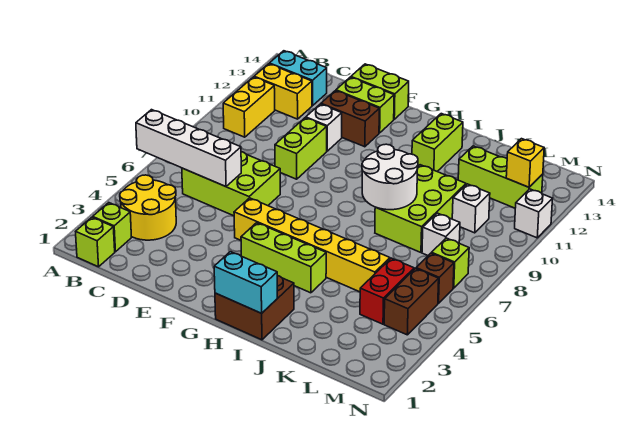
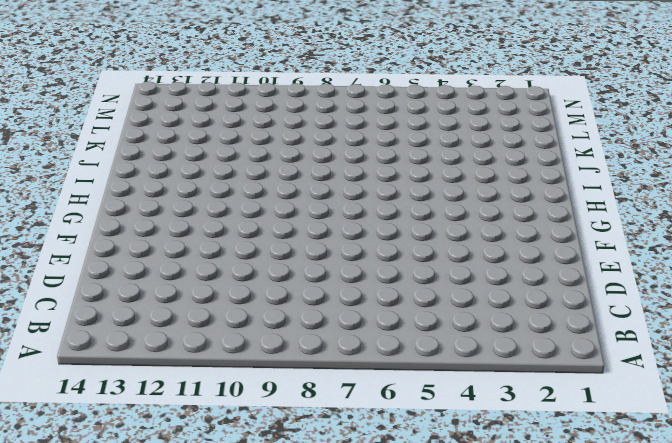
none -> lime brick B1 level 1
none -> lime brick B2 level 1
none -> yellow round brick B3:C4 level 1

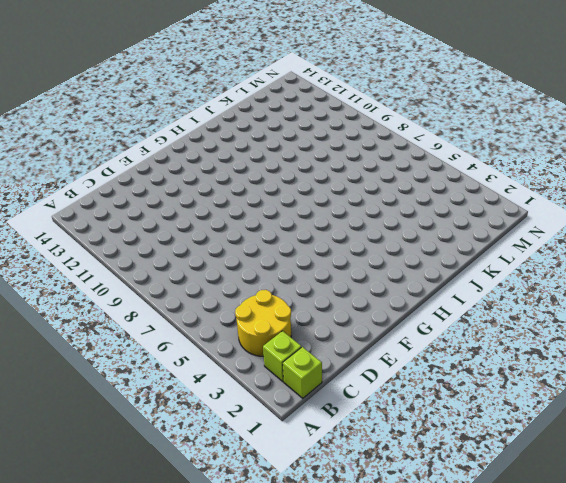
none -> yellow brick B10:B11 level 1
none -> yellow brick B12:C12 level 1
none -> cyan brick B13:C13 level 1

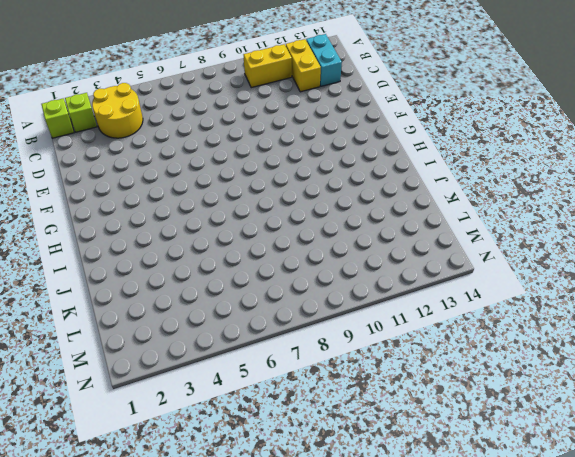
none -> lime brick C6:E7 level 1
none -> lime brick E9:E10 level 1
none -> white brick E11 level 1

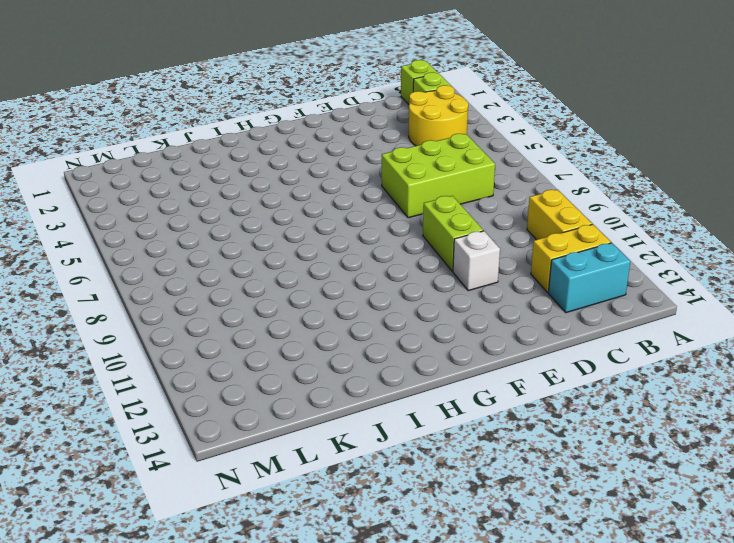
none -> brown brick E12:F12 level 1
none -> lime brick E13:F13 level 1
none -> lime brick E14:F14 level 1

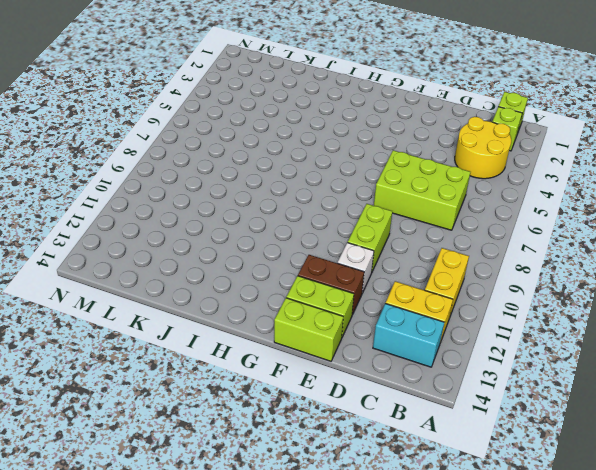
none -> yellow brick F5:K5 level 1
none -> lime brick G4:I4 level 1
none -> brown brick H1:I2 level 1

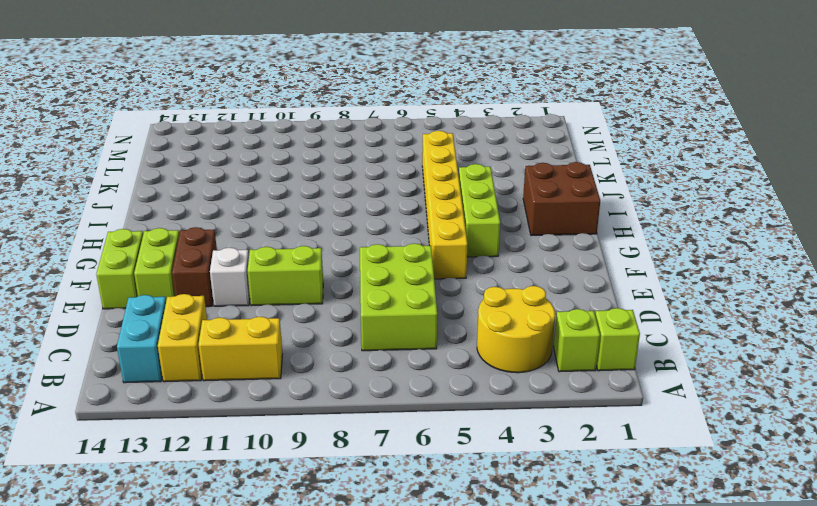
none -> lime brick I12:I13 level 1
none -> lime brick J8:K10 level 1
none -> lime brick K12:M12 level 1

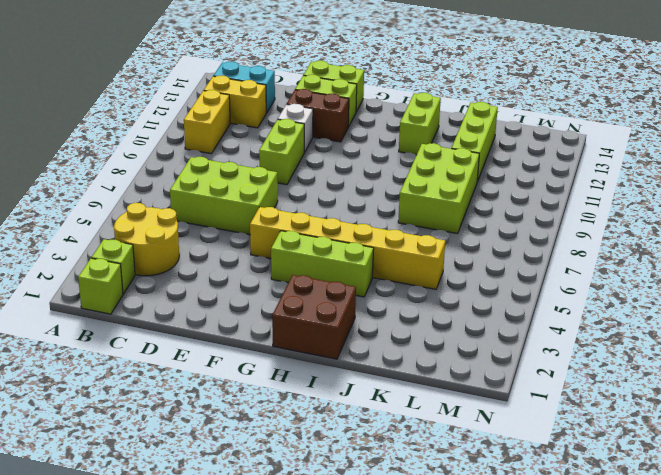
lime brick K11:K13 level 1 -> lime brick K12:M12 level 1
none -> red brick L4:L5 level 1
none -> white brick L8 level 1
none -> white brick L10 level 1

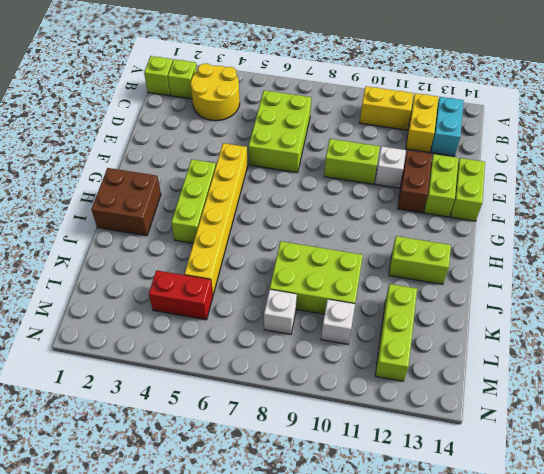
none -> brown brick M4:M5 level 1
none -> brown brick M6 level 1
none -> lime brick M7 level 1

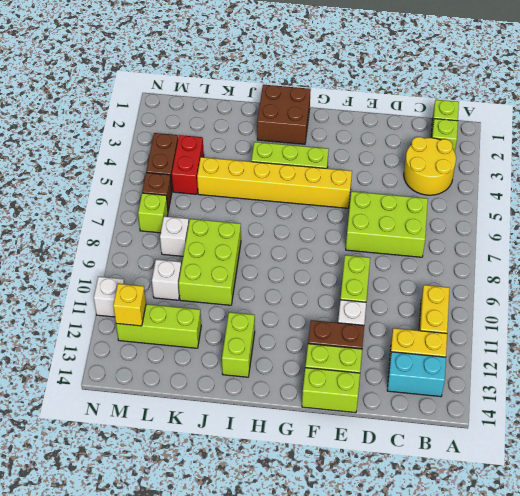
none -> white brick A6:D6 level 2
none -> cyan brick H1:I1 level 2
none -> white round brick I8:J9 level 2

